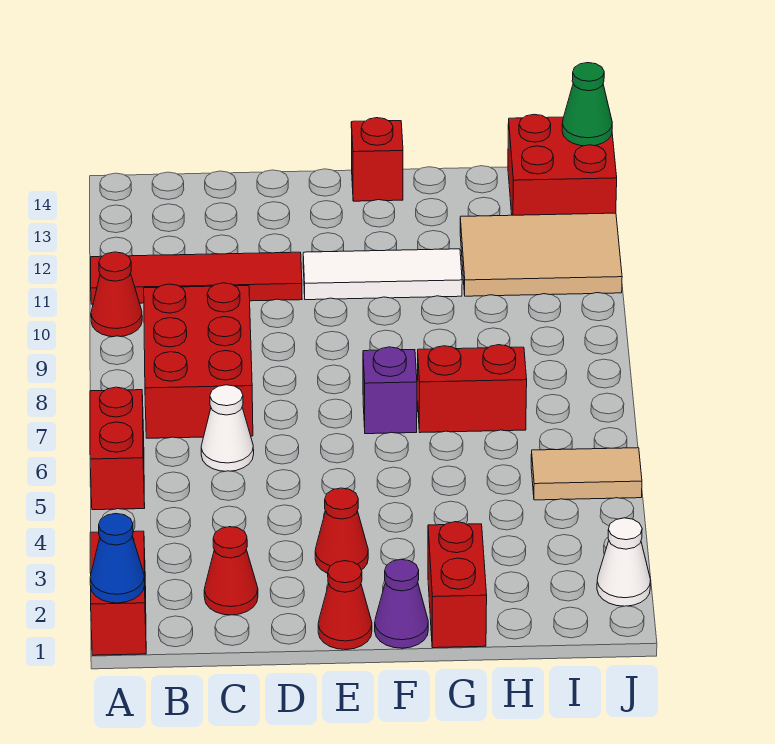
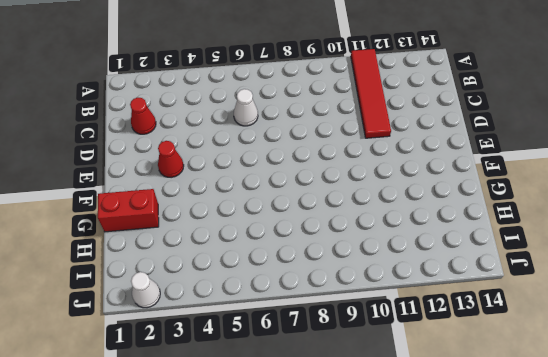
none -> red brick A1:A2 level 1
none -> red brick A5:A6 level 1
none -> red cone A10 level 1

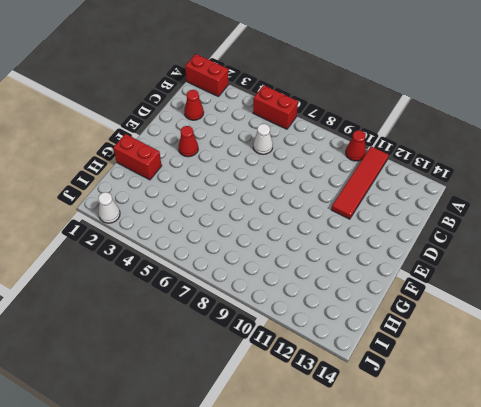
none -> red brick B7:C9 level 1
none -> red cone E1 level 1
none -> white tile E11:G11 level 1

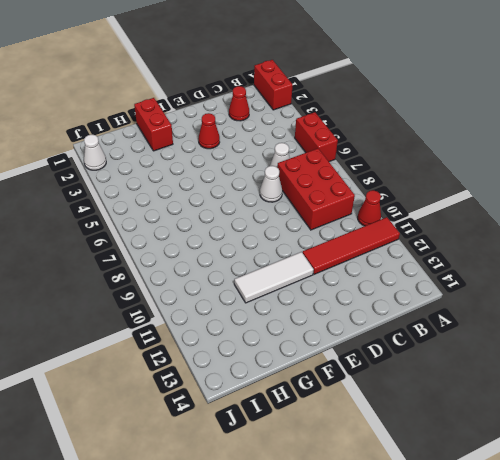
white cone D7 level 1 -> none
none -> red cone E1 level 1
none -> purple cone F1 level 1
none -> purple brick F7 level 1

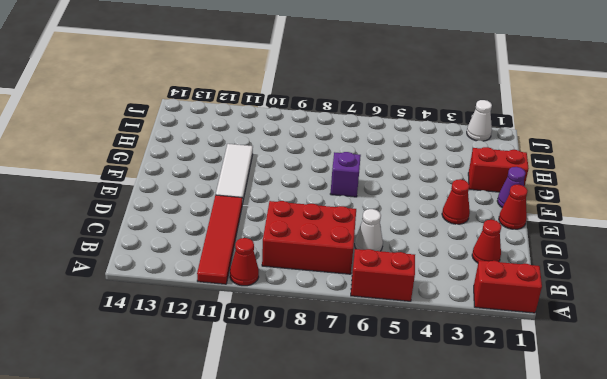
none -> red brick F14 level 1
none -> red brick G7:H7 level 1
none -> tan tile H11:J12 level 1

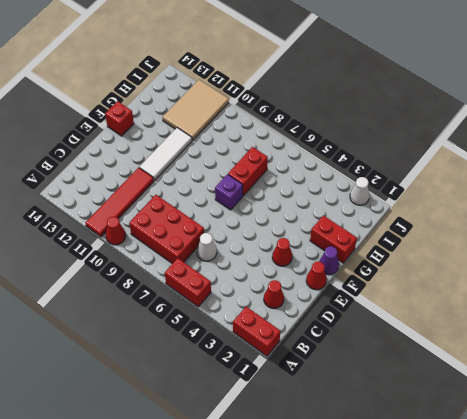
none -> tan tile I5:J5 level 1
none -> red brick I13:J14 level 1
none -> blue cone A1 level 2

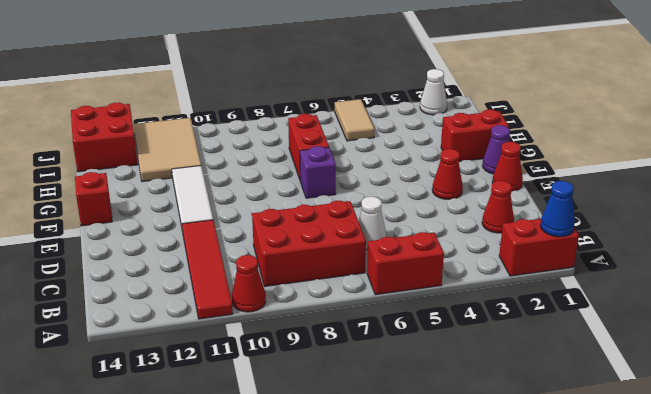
none -> green cone J14 level 2

